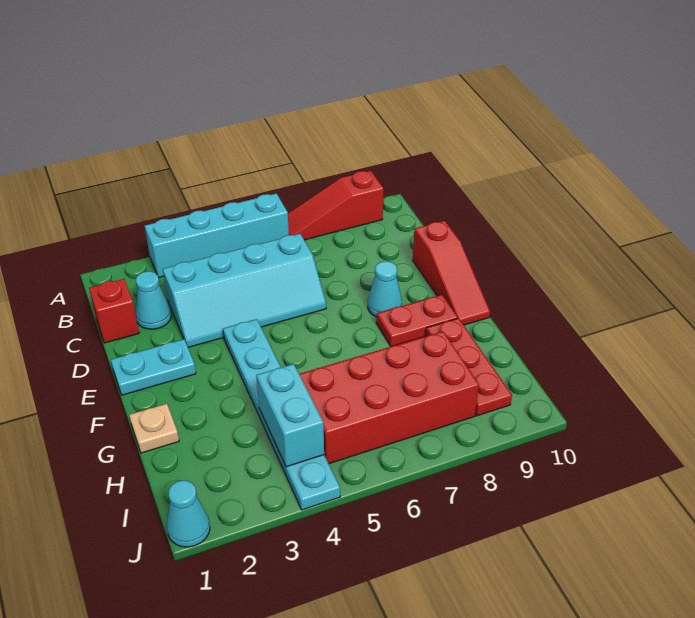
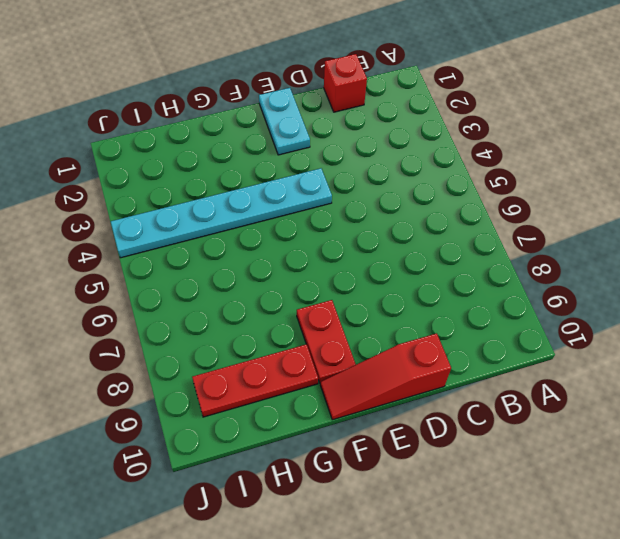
none -> cyan brick A3:A6 level 1
none -> red slope A7:A9 level 1 top 9
none -> cyan cone C2 level 1

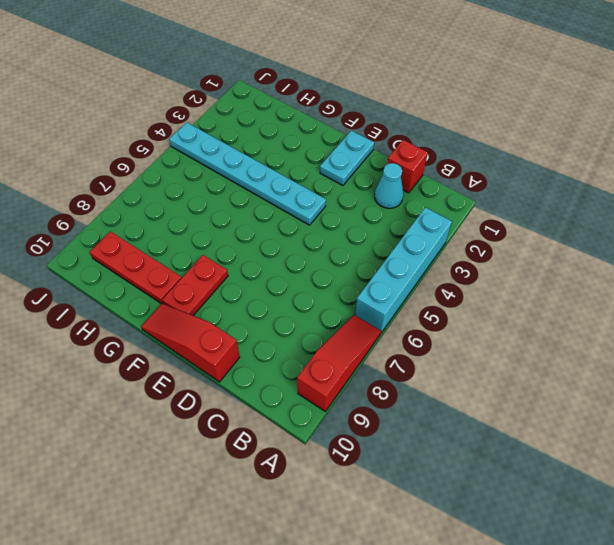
none -> cyan slope C3:D6 level 1 top C
none -> cyan cone E8 level 1
none -> tan plate G1 level 1

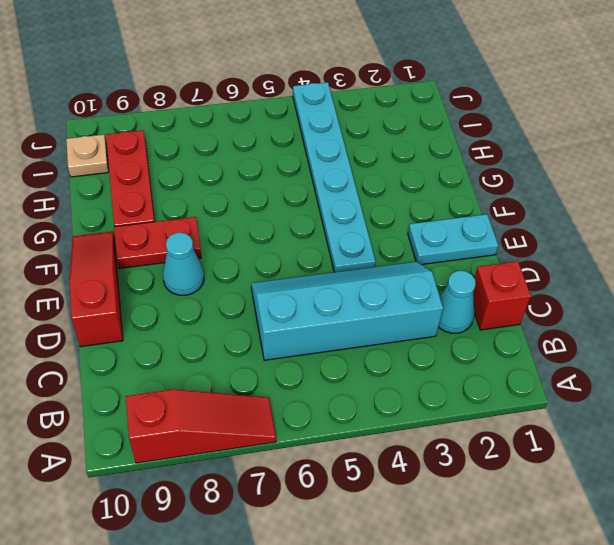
tan plate I10 level 1 -> tan plate G1 level 1
none -> cyan brick A3:A6 level 1
none -> red brick H5:I8 level 1
none -> cyan cone J1 level 1

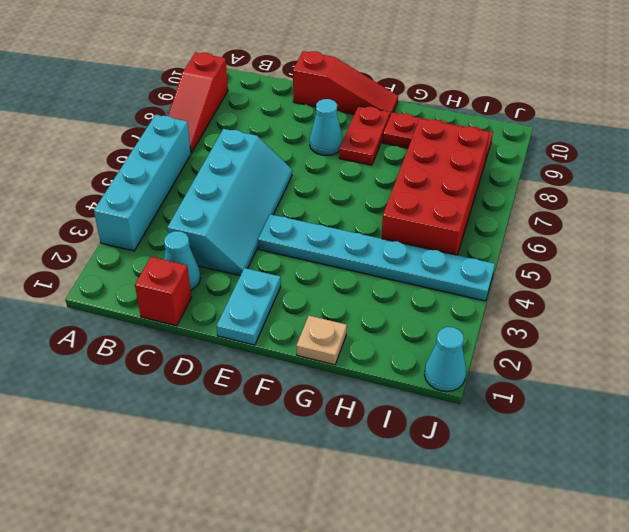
none -> cyan brick H4:I4 level 2

